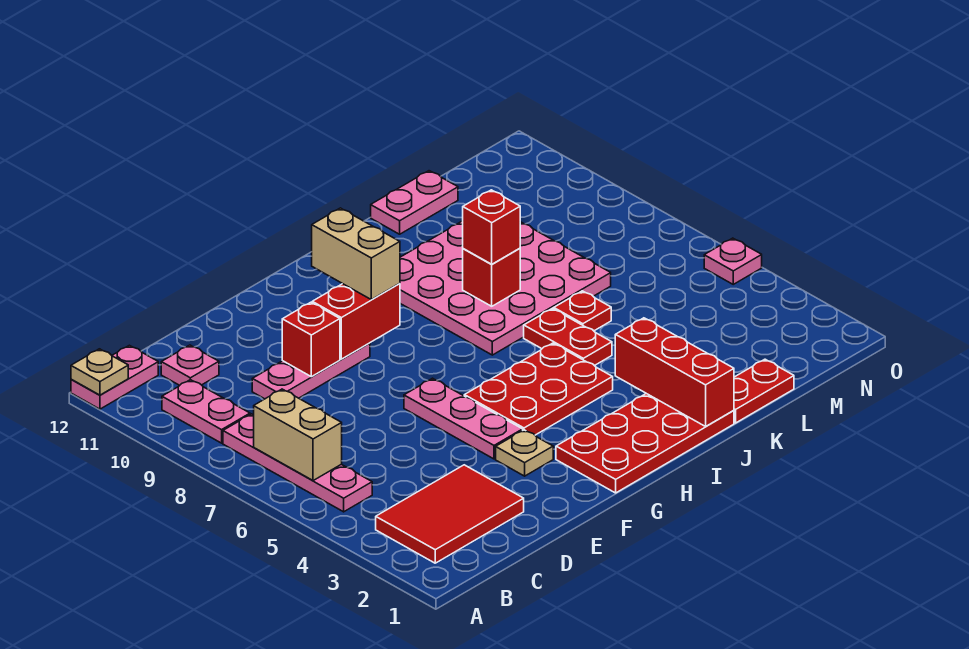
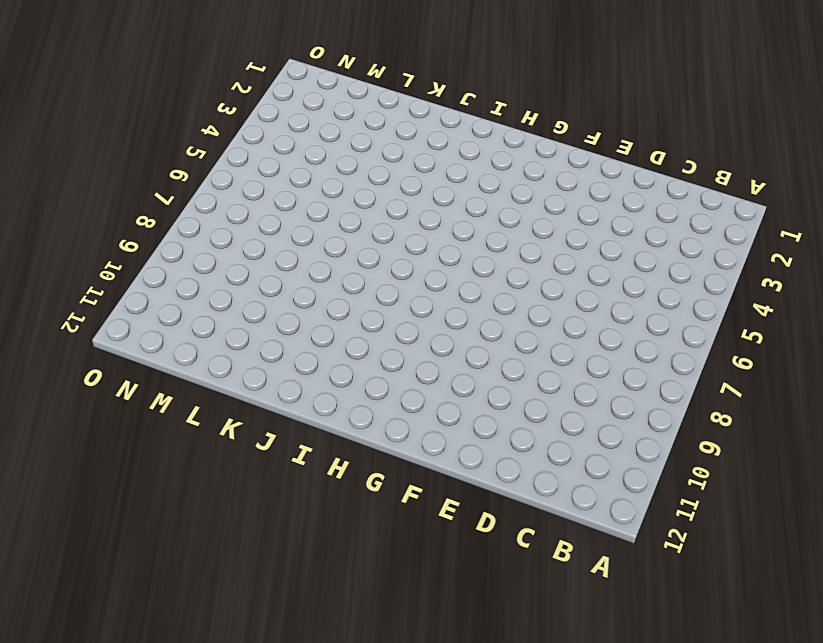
none -> pink plate A12:B12 level 1
none -> red tile B2:D3 level 1
none -> pink plate B5:B8 level 1

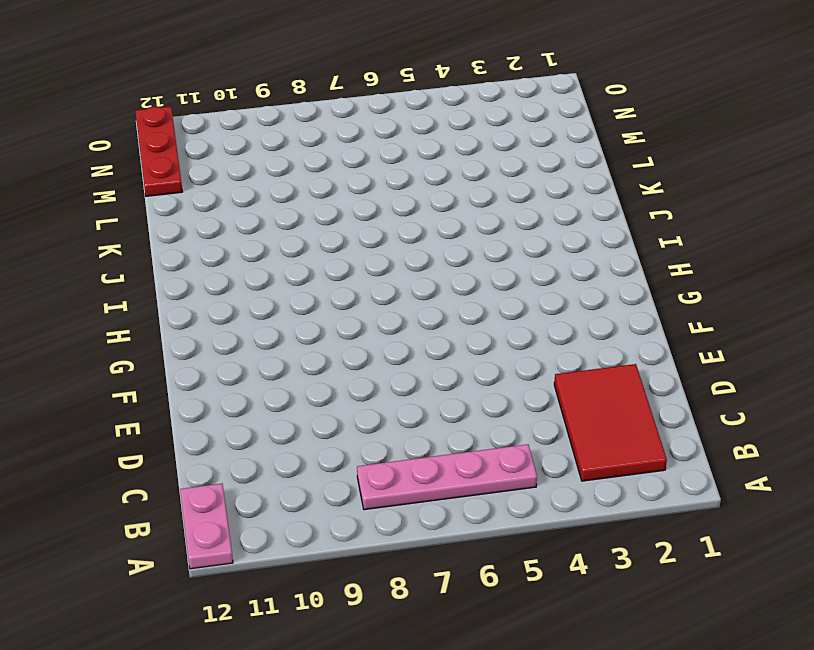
red plate M12:O12 level 1 -> none
none -> pink plate B9:B10 level 1
none -> pink plate C11 level 1
none -> pink plate D9:F9 level 1

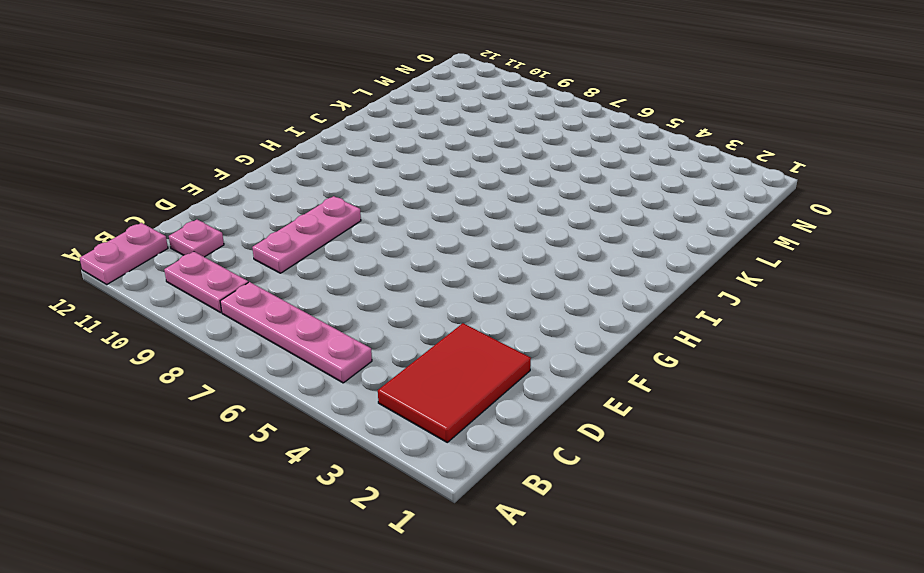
none -> tan plate F3 level 1
none -> pink plate F4:F6 level 1
none -> red plate G1:J2 level 1

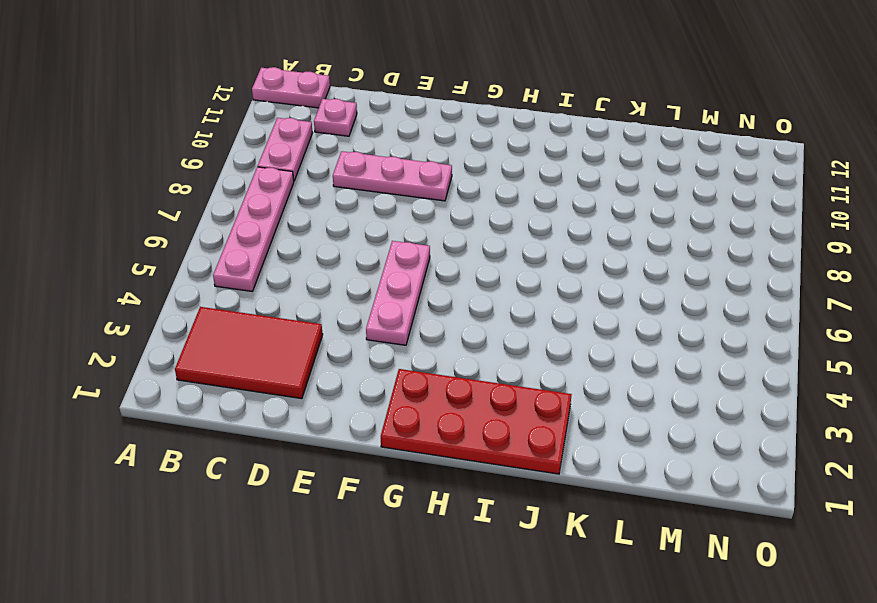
none -> tan plate F3 level 1
none -> red plate G4:I5 level 1
none -> pink plate I7:L10 level 1

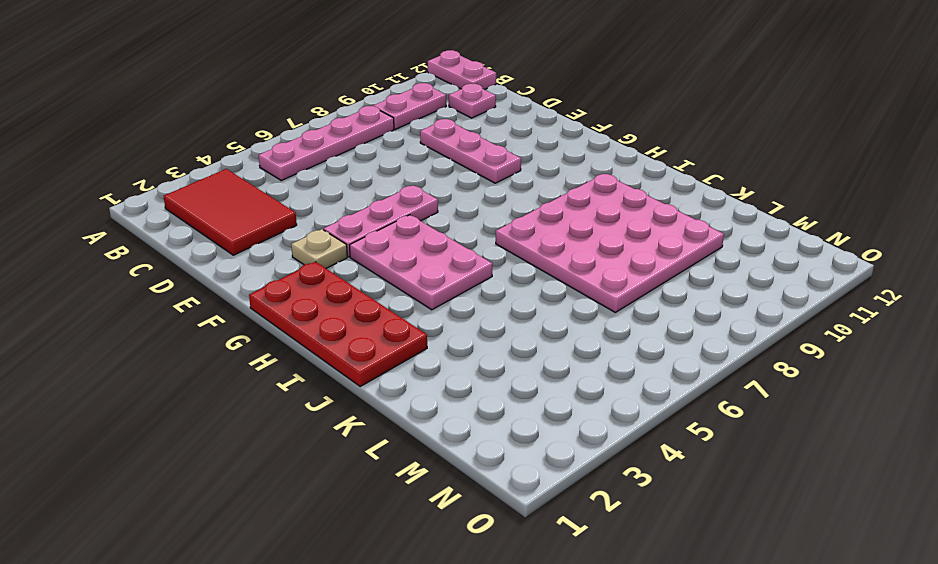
pink plate G4:I5 level 1 -> red plate G4:I5 level 1
none -> red plate J5:J6 level 1
none -> red plate K1:L1 level 1
none -> red plate K6 level 1

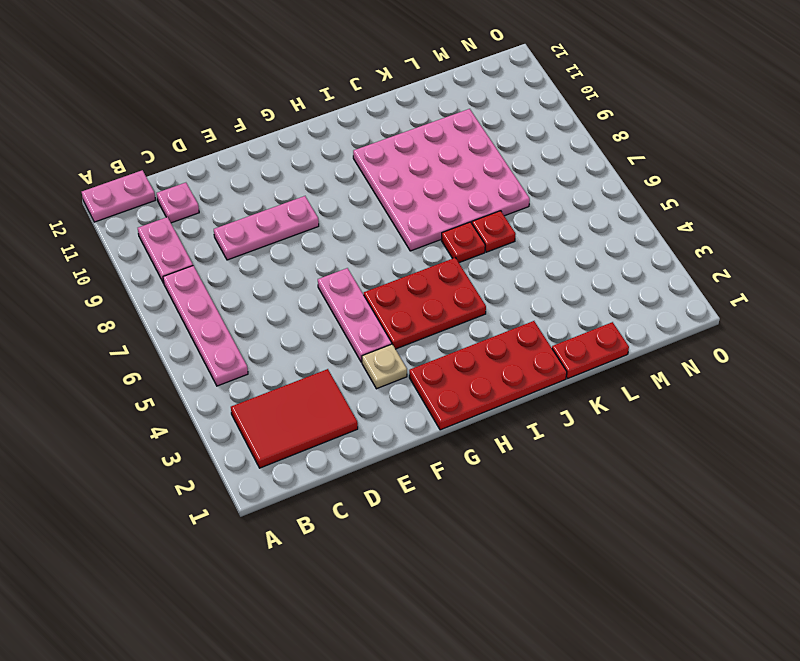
red plate J6 level 1 -> red plate J5:J6 level 1
none -> pink plate K12:L12 level 1
none -> pink plate O5 level 1
none -> tan plate A12 level 2

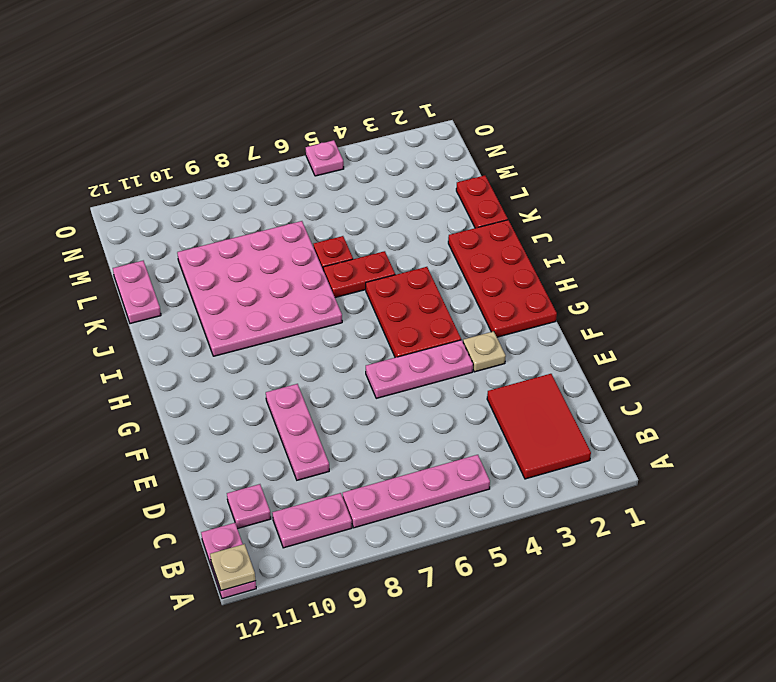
none -> tan brick B6:B7 level 2
none -> red brick E9 level 2
none -> red brick F9:G9 level 2

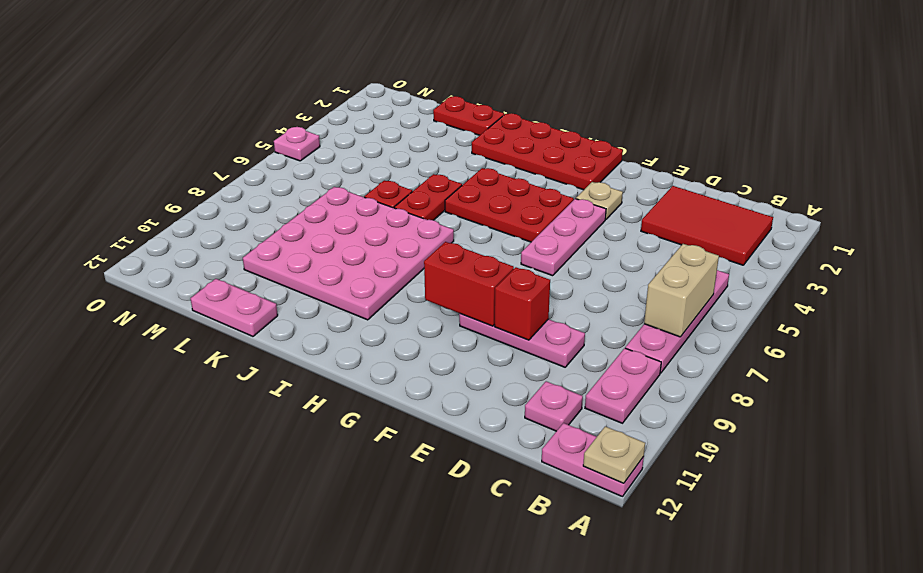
none -> red brick J1:J3 level 2
none -> red brick J8 level 2
none -> tan brick G9:G10 level 3

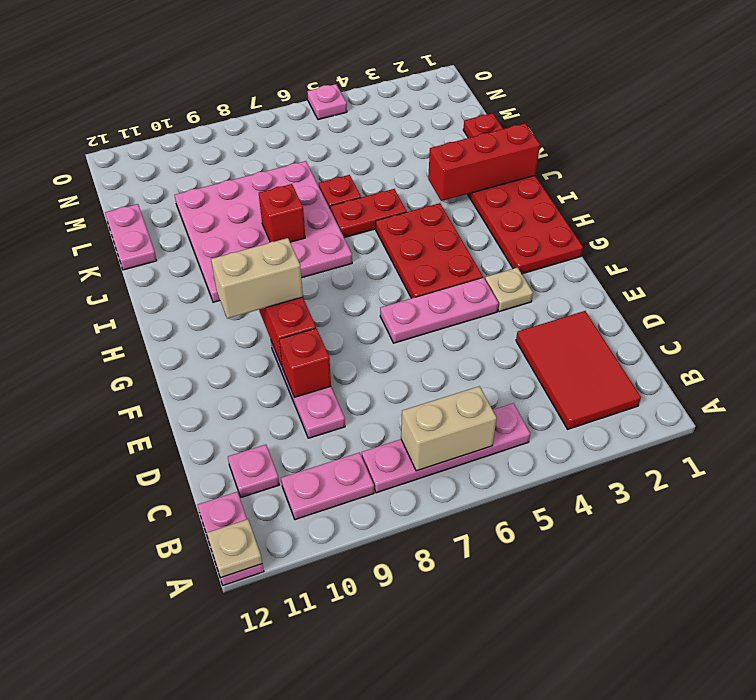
none -> red brick J8 level 3

